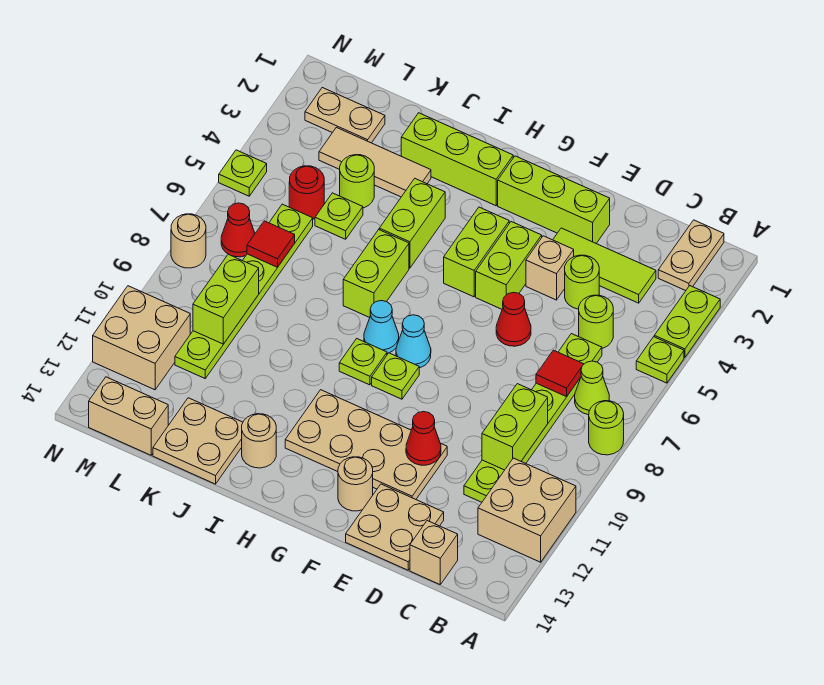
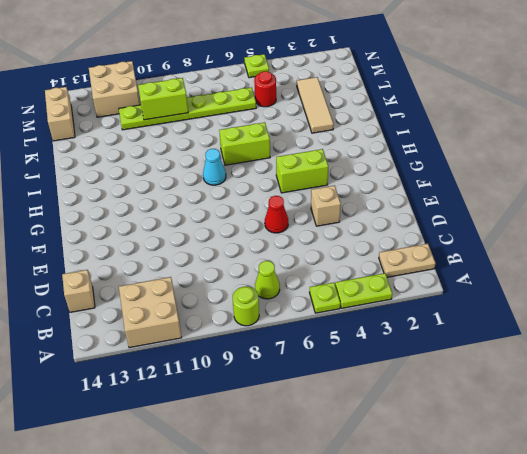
none -> lime tile C3:E3 level 1
none -> lime round brick C5 level 1
none -> lime plate C6:C11 level 1
none -> lime round brick D4 level 1

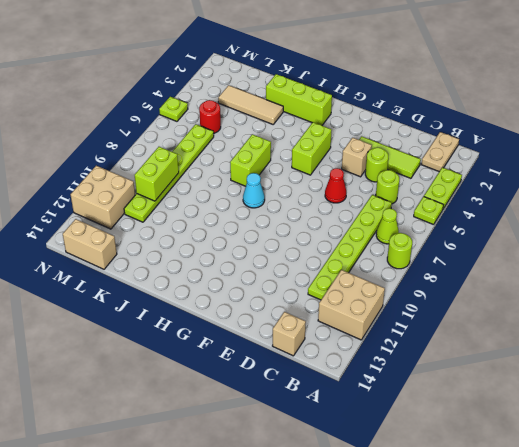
none -> tan plate D13:E14 level 1
none -> lime brick E2:G2 level 1
none -> tan plate E11:H12 level 1
none -> lime brick F4:F5 level 1

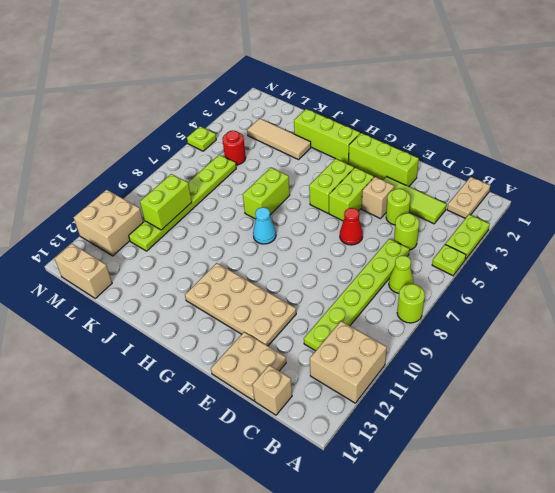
none -> tan round brick F13 level 1
none -> cyan cone G8 level 1
none -> lime plate G9 level 1
none -> lime plate H9 level 1

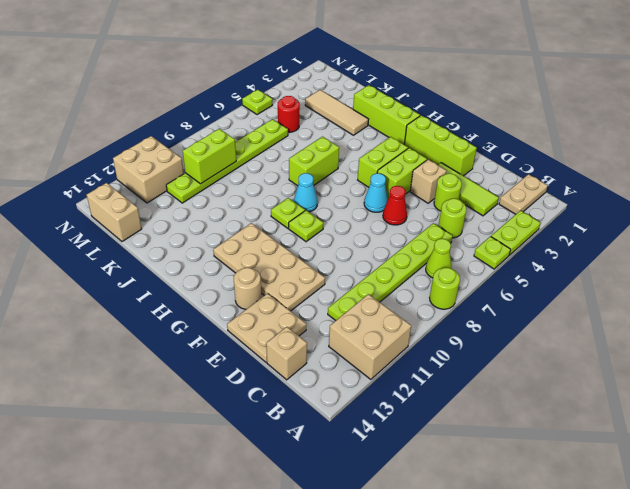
cyan cone F6 level 1 -> cyan cone G8 level 1
none -> lime brick I4:I5 level 1
none -> tan round brick I13 level 1
none -> tan plate J13:K14 level 1
none -> lime round brick K4 level 1

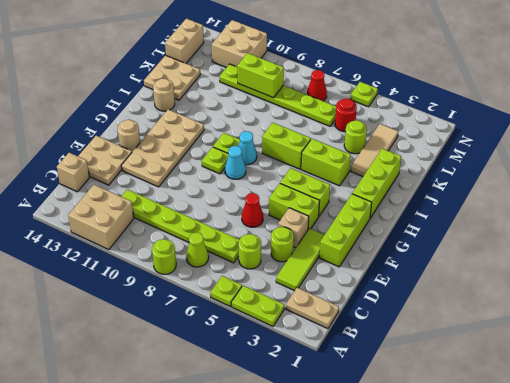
none -> lime plate K5 level 1
none -> tan plate L2:M2 level 1
none -> tan round brick N8 level 1
none -> red tile C7 level 2

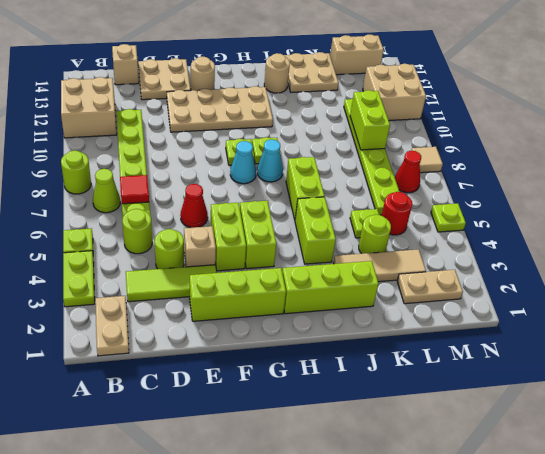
tan tile N8 level 1 -> tan round brick N8 level 1
none -> lime brick C9:C10 level 2
none -> red cone E11 level 2
none -> red tile L7 level 2

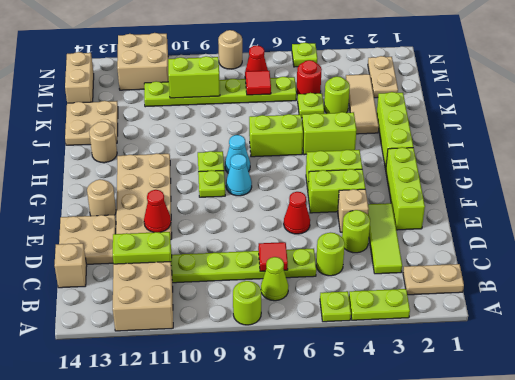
lime brick C11:C12 level 2 -> lime brick C9:C10 level 2

